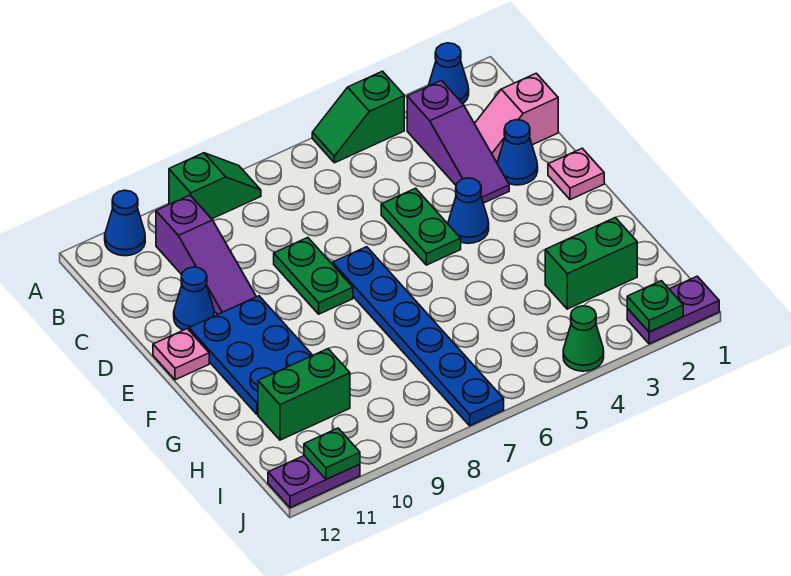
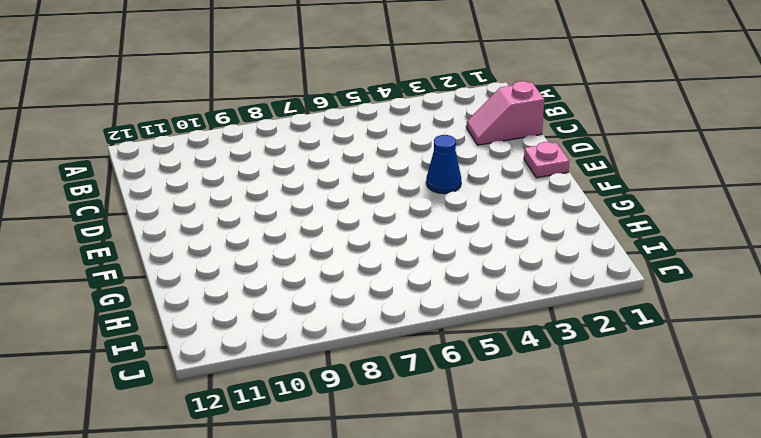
none -> blue cone A2 level 1
none -> green slope A4:A5 level 1 top 4
none -> green slope A8:A9 level 1 top 9

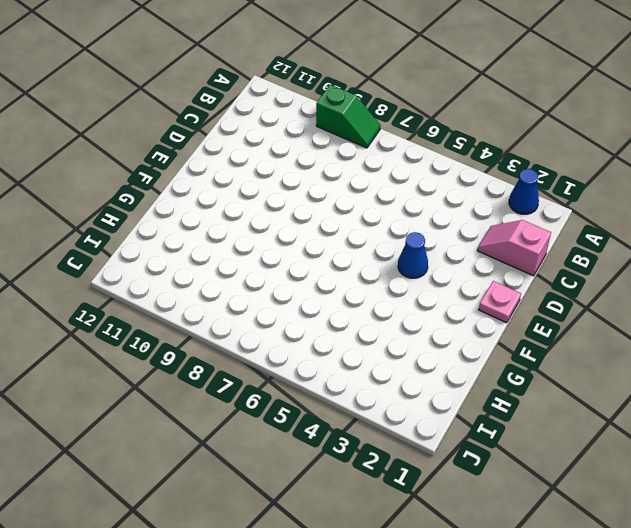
none -> green slope A4:A5 level 1 top 4
none -> blue cone A11 level 1
none -> purple slope B3:D3 level 1 top B

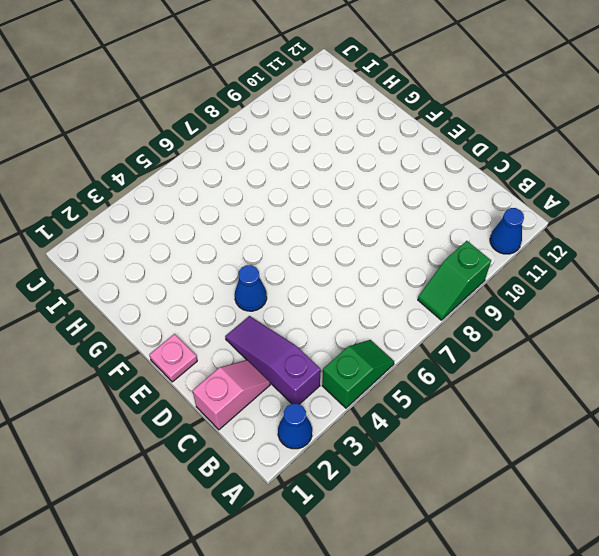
none -> purple slope B10:D10 level 1 top B
none -> blue cone D2 level 1
none -> green plate D5:E5 level 1

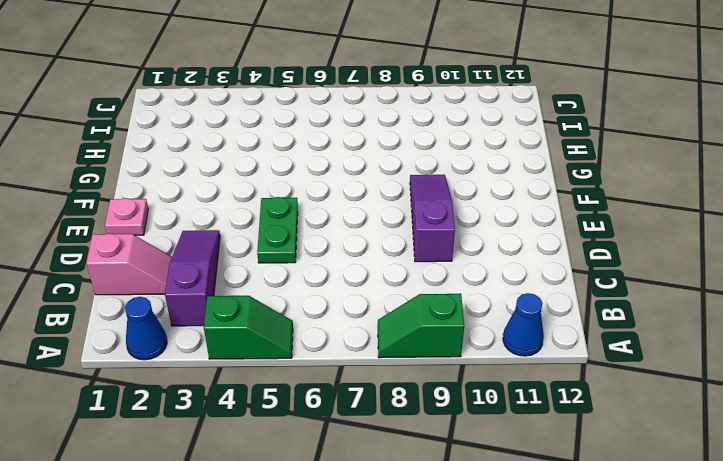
purple slope D9:F9 level 1 top D -> purple slope B10:D10 level 1 top B
none -> blue cone D2 level 1
none -> green plate D8:E8 level 1
none -> blue cone D11 level 1

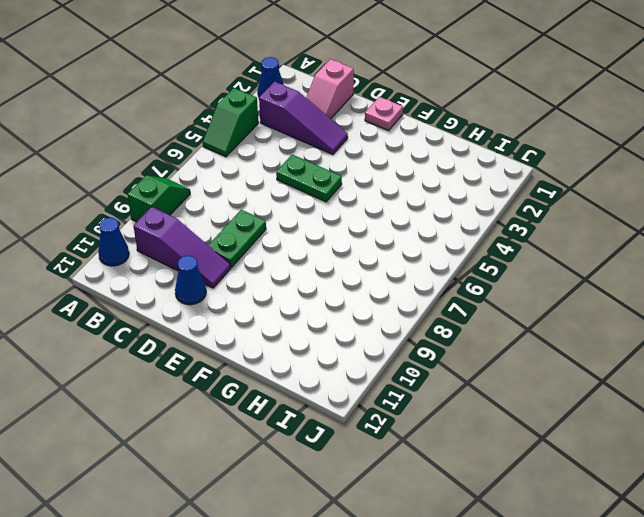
green plate D8:D9 level 1 -> green plate D8:E8 level 1
none -> blue cone D2 level 1
none -> blue cone E4 level 1
none -> blue plate E7:J7 level 1

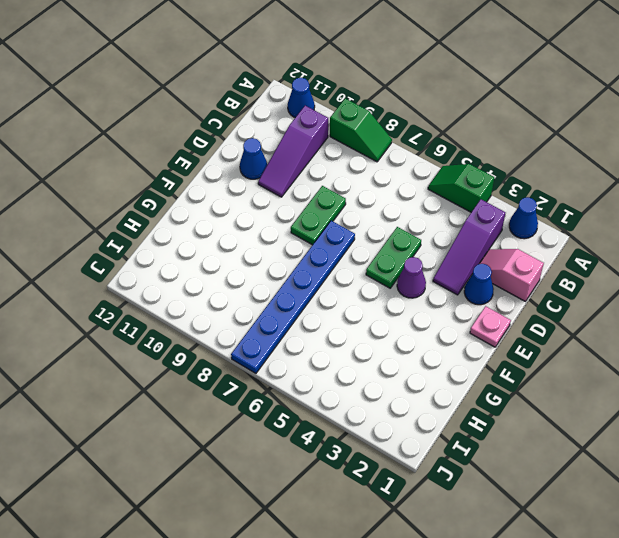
purple cone E4 level 1 -> blue cone E4 level 1
none -> blue plate E10:G11 level 1
none -> pink plate E12 level 1
none -> green brick H2:H3 level 1

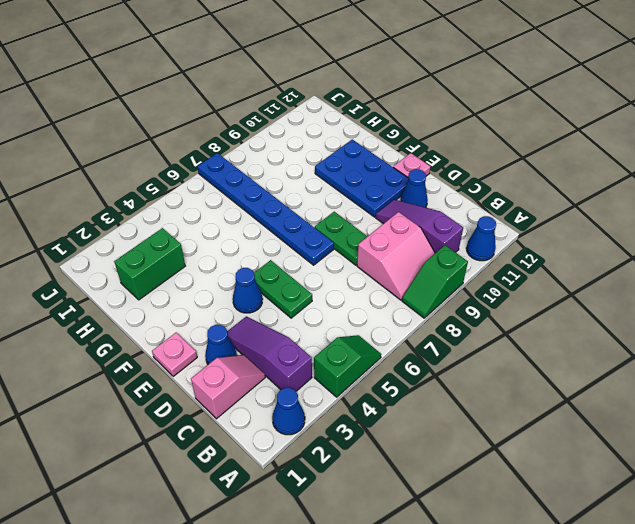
pink slope B8:C9 level 1 top C -> none
none -> green brick H10:H11 level 1
none -> purple plate J1:J2 level 1
none -> green cone J4 level 1

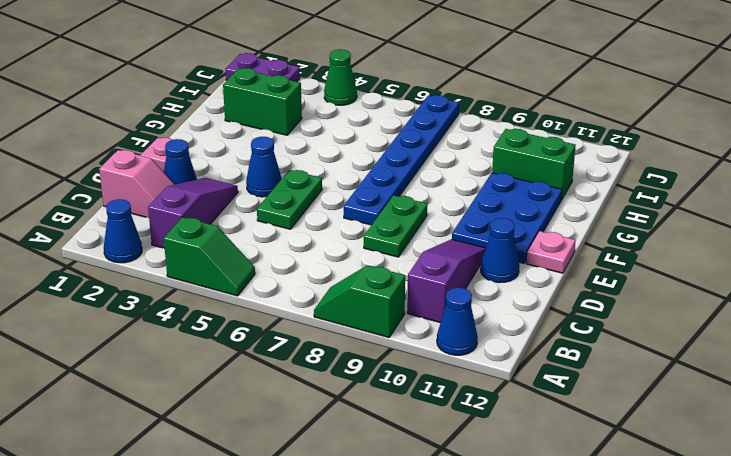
none -> purple plate J11:J12 level 1
none -> green plate J2 level 2
none -> green plate J11 level 2

